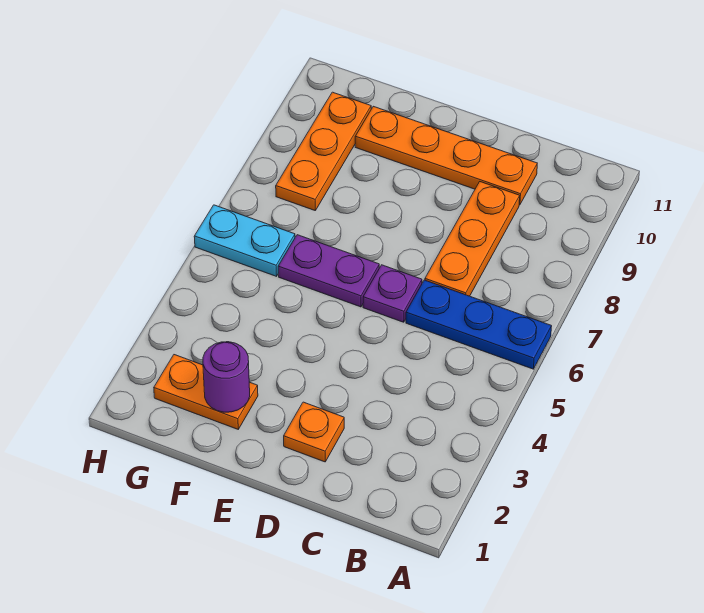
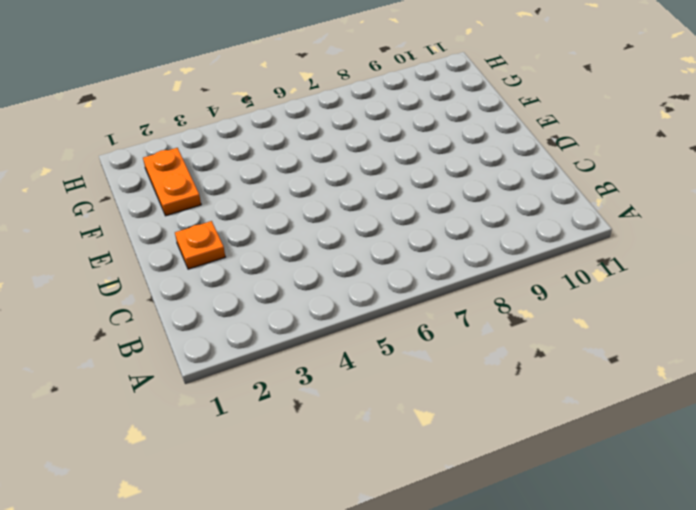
none -> blue plate A6:C6 level 1
none -> orange plate C7:C9 level 1

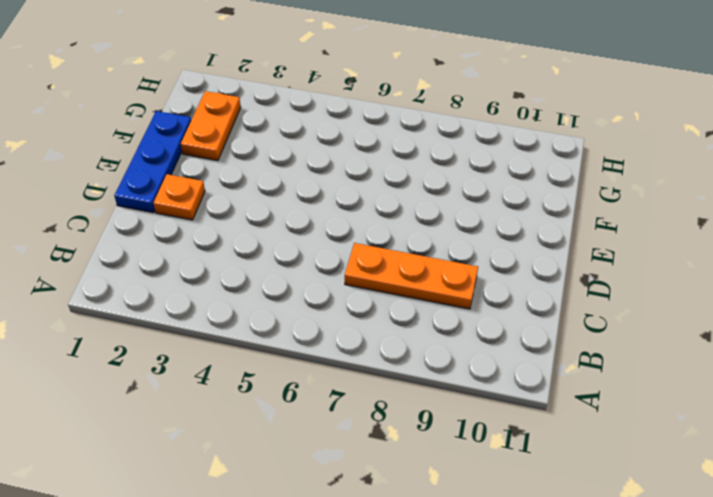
blue plate D1:F1 level 1 -> blue plate A6:C6 level 1
none -> orange plate C10:F10 level 1
none -> purple plate D6 level 1

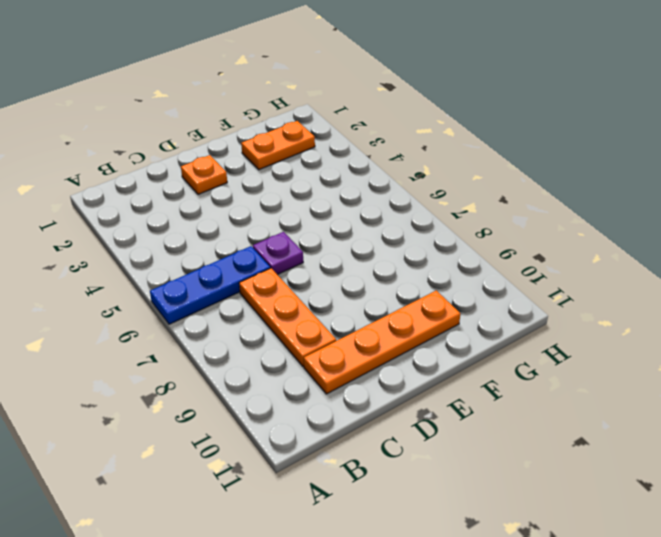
none -> purple plate E6:F6 level 1
none -> cyan plate G6:H6 level 1

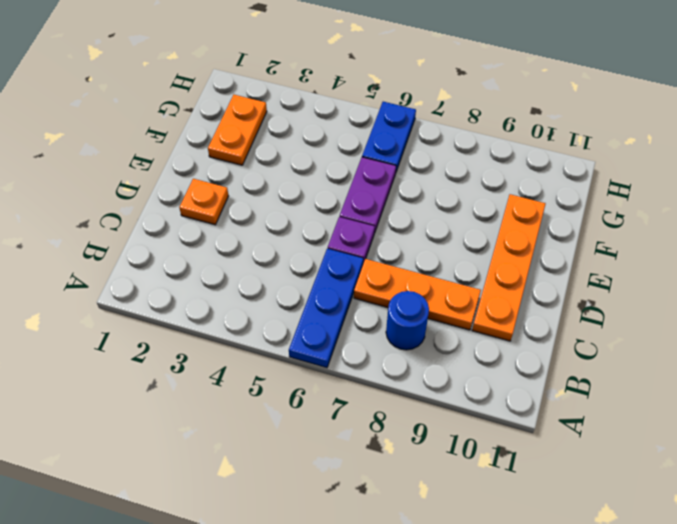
blue round brick B8 level 1 -> none
blue plate G6:H6 level 1 -> cyan plate G6:H6 level 1
none -> orange plate G8:G10 level 1
none -> purple round brick F2 level 2

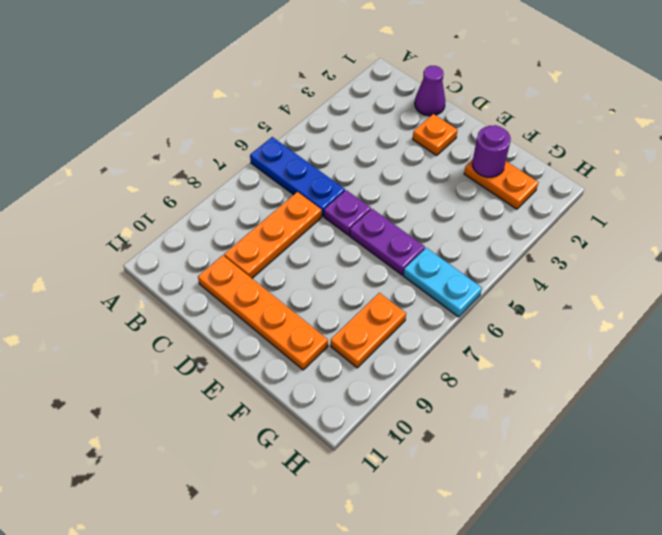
purple cone C1 level 1 -> none
orange plate G8:G9 level 1 -> orange plate G8:G10 level 1

